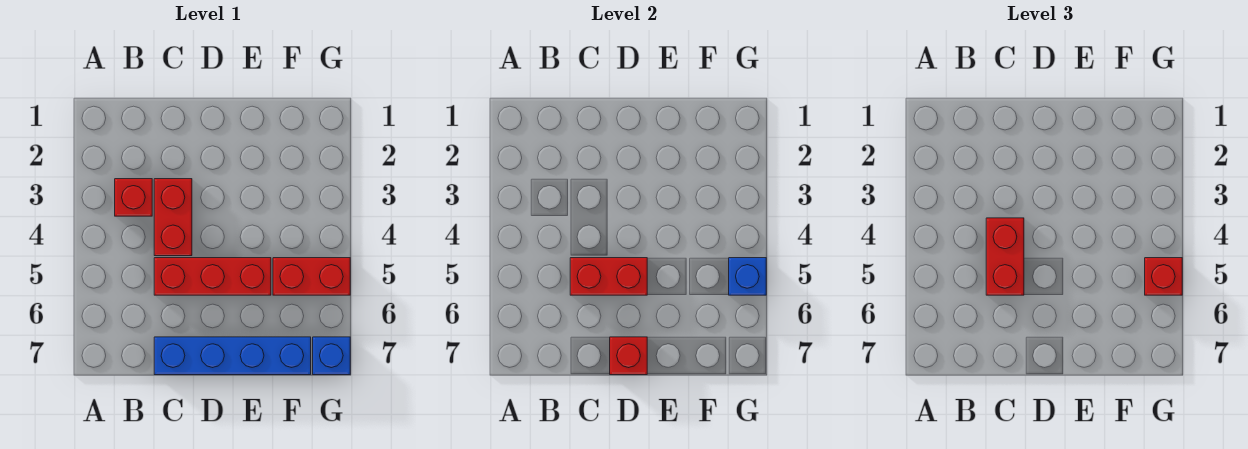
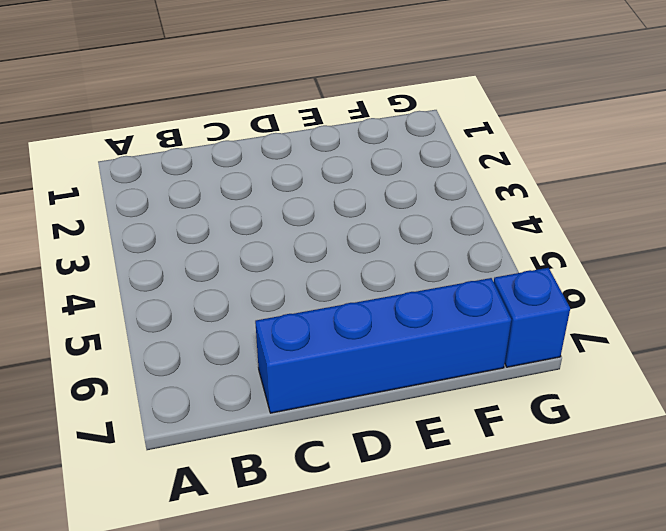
none -> red brick B3 level 1
none -> red brick C3:C4 level 1

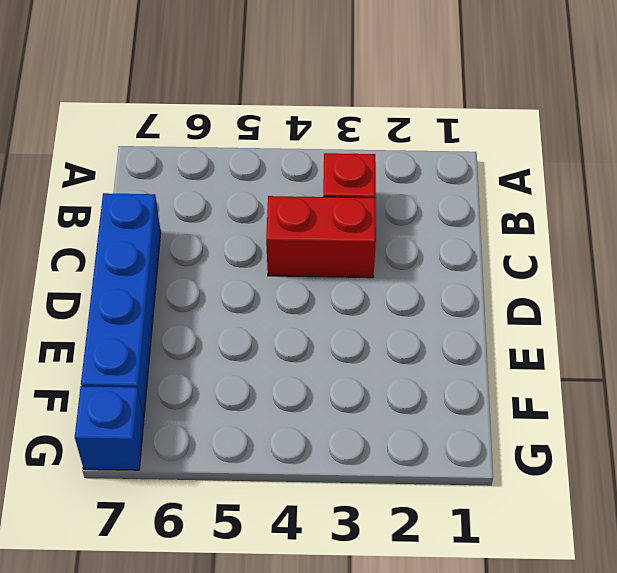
none -> red brick C5:E5 level 1
none -> red brick F5:G5 level 1

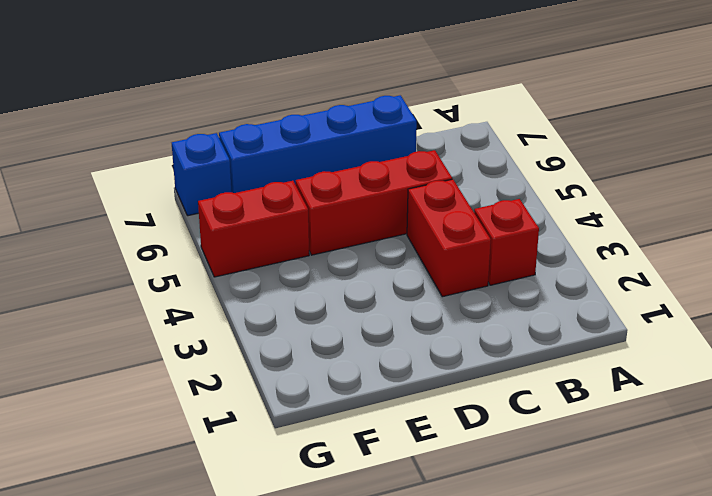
none -> red brick C5:D5 level 2
none -> red brick D7 level 2

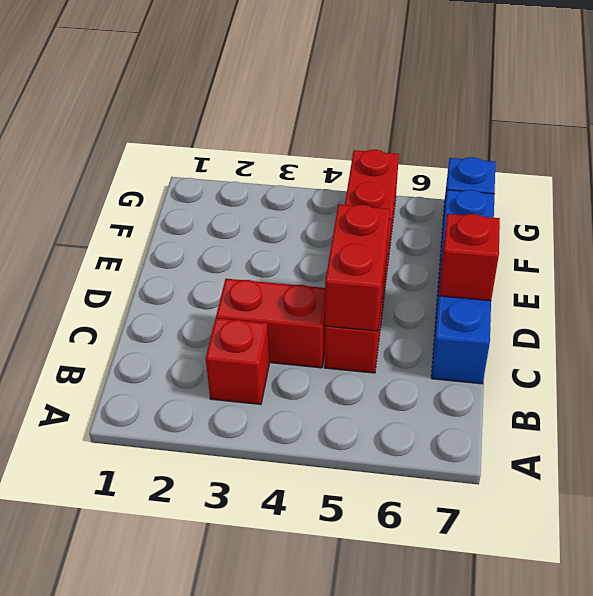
none -> blue brick G5 level 2
none -> red brick C4:C5 level 3

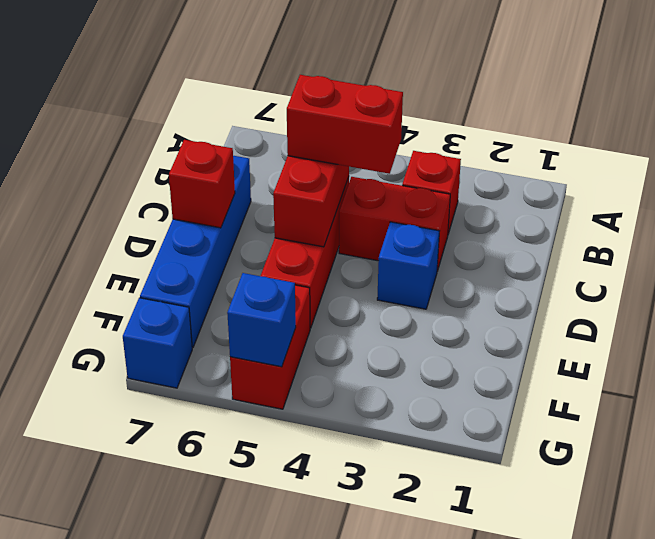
blue brick D3 level 1 -> none
none -> red brick G5 level 3

